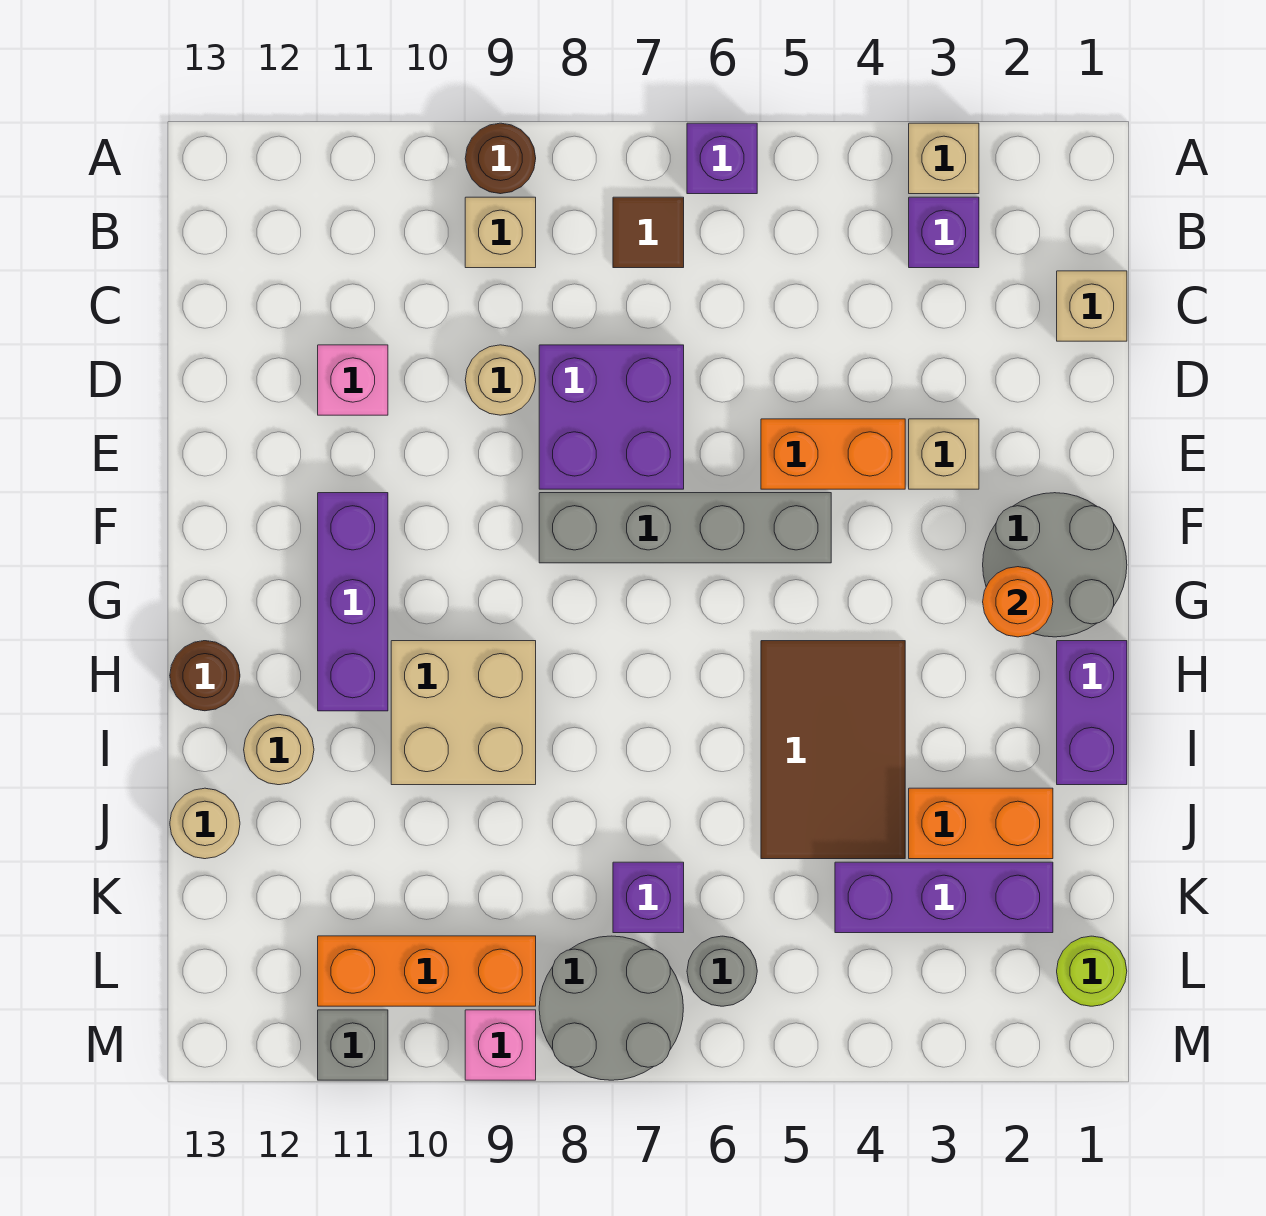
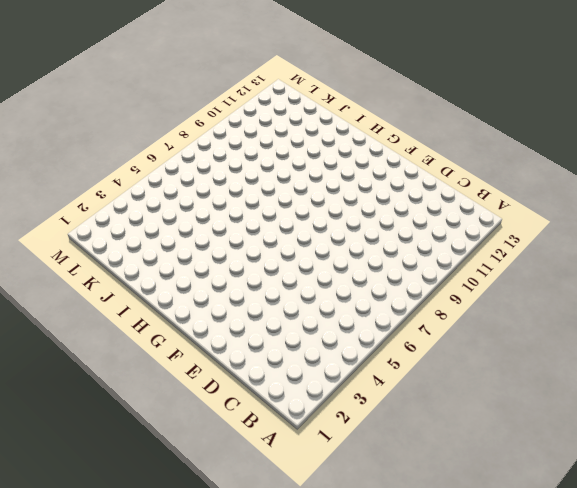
none -> tan brick A3 level 1
none -> purple brick A6 level 1
none -> brown round brick A9 level 1
none -> purple brick B3 level 1

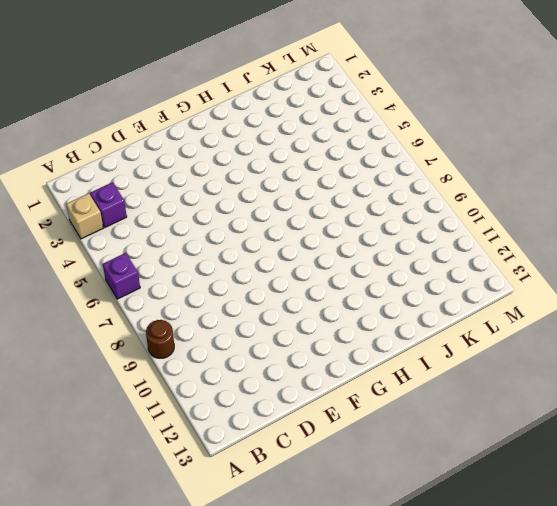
none -> brown tile B7 level 1
none -> tan brick B9 level 1
none -> tan brick C1 level 1
none -> purple brick D7:E8 level 1

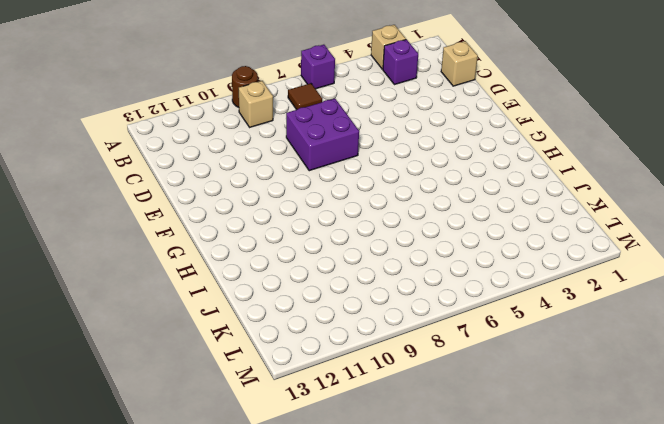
none -> tan round brick D9 level 1
none -> pink brick D11 level 1
none -> tan brick E3 level 1
none -> orange brick E4:E5 level 1

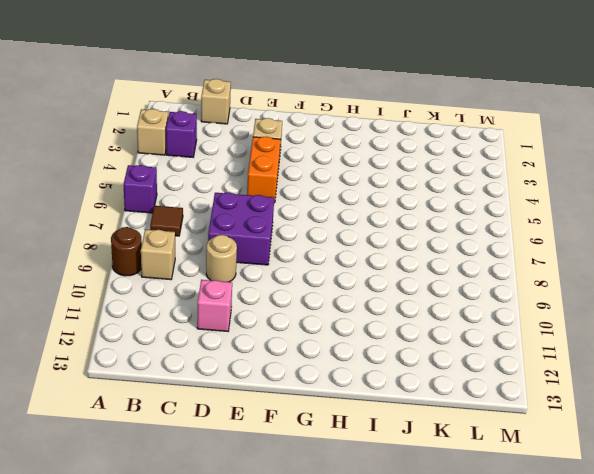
none -> grey round brick F1:G2 level 1
none -> grey brick F5:F8 level 1
none -> purple brick F11:H11 level 1
none -> purple brick H1:I1 level 1

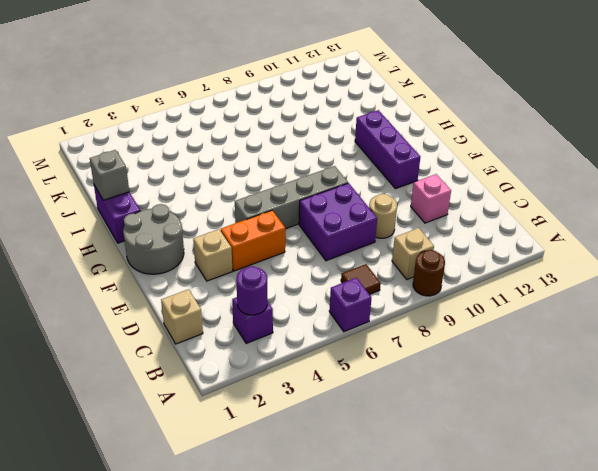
purple round brick B3 level 2 -> none
grey brick I1 level 2 -> grey brick M11 level 1
none -> tan brick A3 level 1
none -> brown tile H4:J5 level 1
none -> tan brick H9:I10 level 1
none -> brown round brick H13 level 1

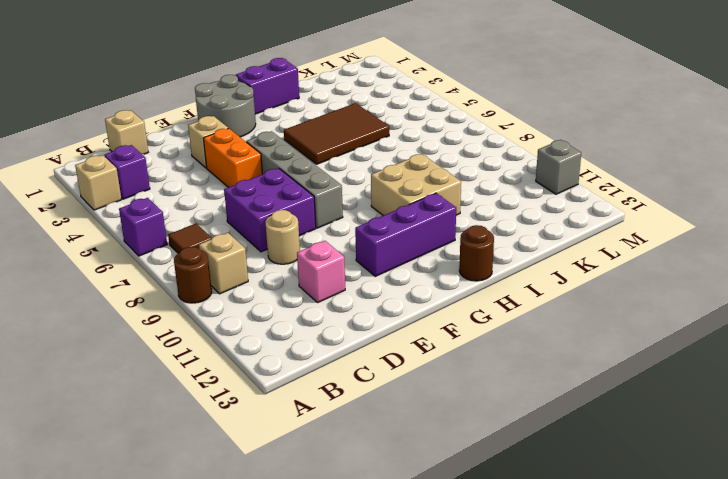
none -> tan round brick I12 level 1
none -> orange brick J2:J3 level 1
none -> tan round brick J13 level 1
none -> purple brick K2:K4 level 1

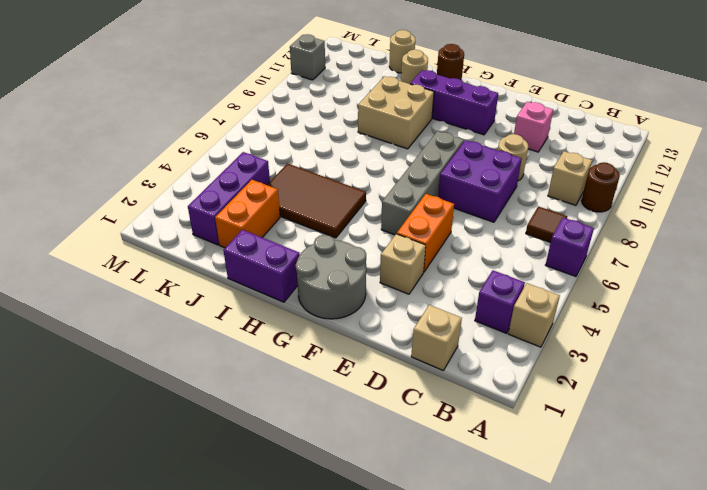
none -> purple brick K7 level 1
none -> lime round brick L1 level 1
none -> grey round brick L6 level 1
none -> grey round brick L7:M8 level 1

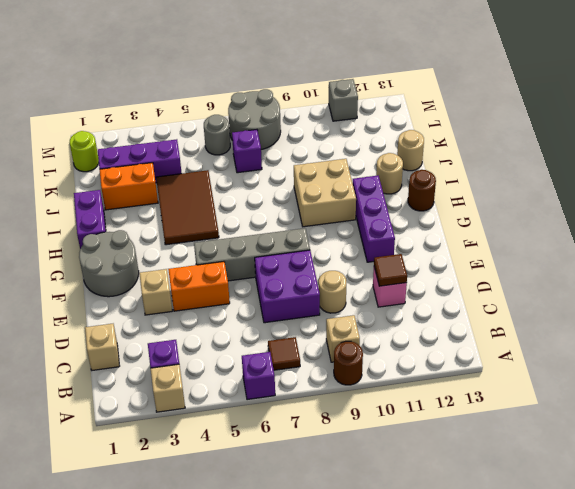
brown tile D11 level 2 -> none
none -> orange brick L9:L11 level 1
none -> pink brick M9 level 1
none -> orange round brick G2 level 2

